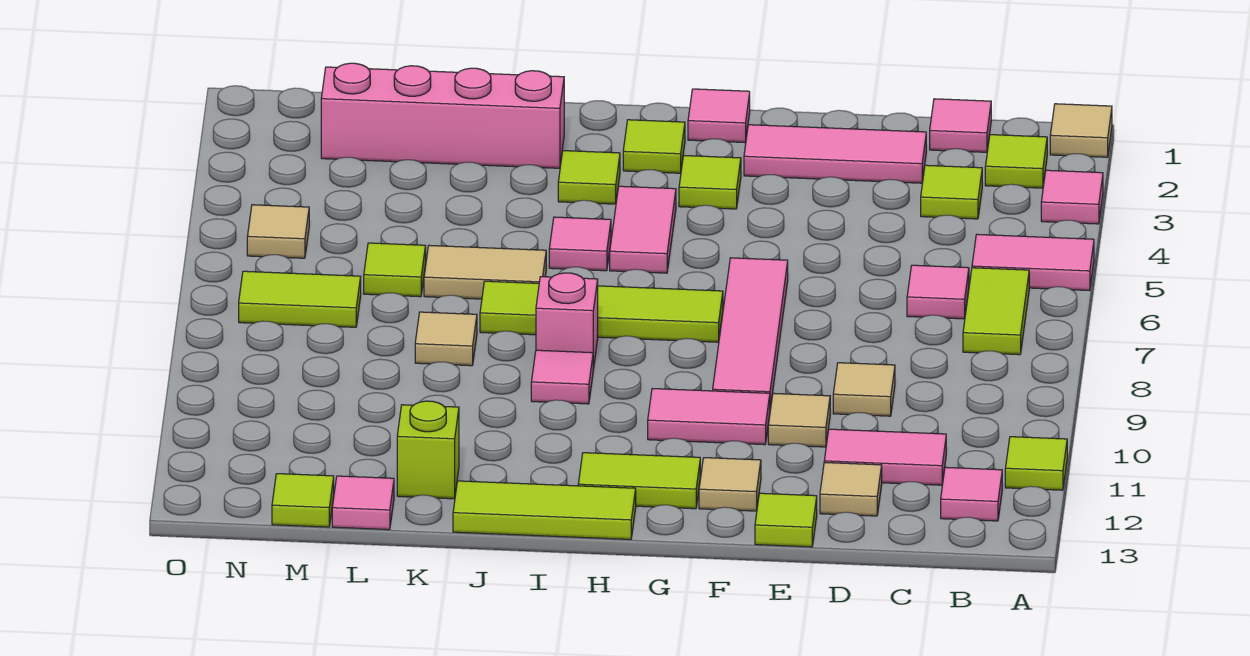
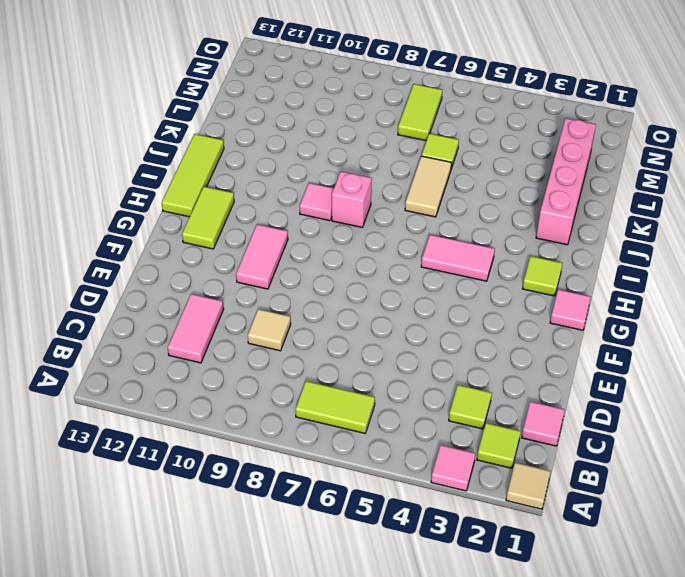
none -> pink tile A5:B5 level 1
none -> lime tile A11 level 1
none -> pink tile B12 level 1
none -> pink tile C6 level 1

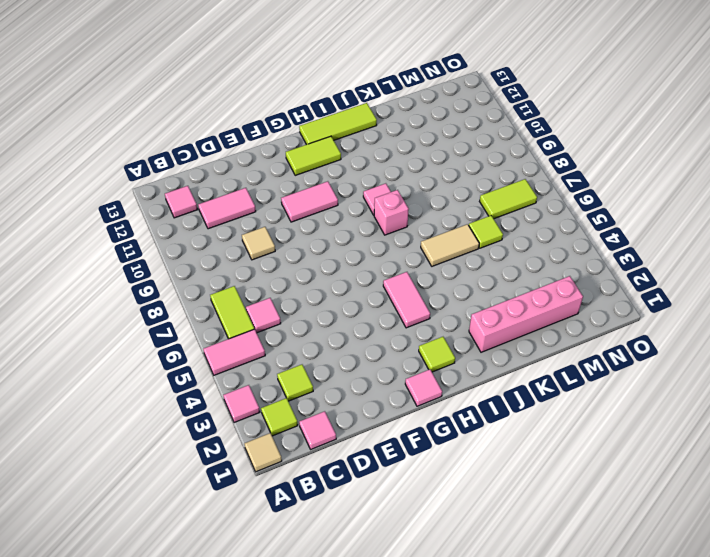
none -> lime tile A11 level 1
none -> pink tile D2:F2 level 1
none -> tan tile D12 level 1
none -> tan tile E10 level 1

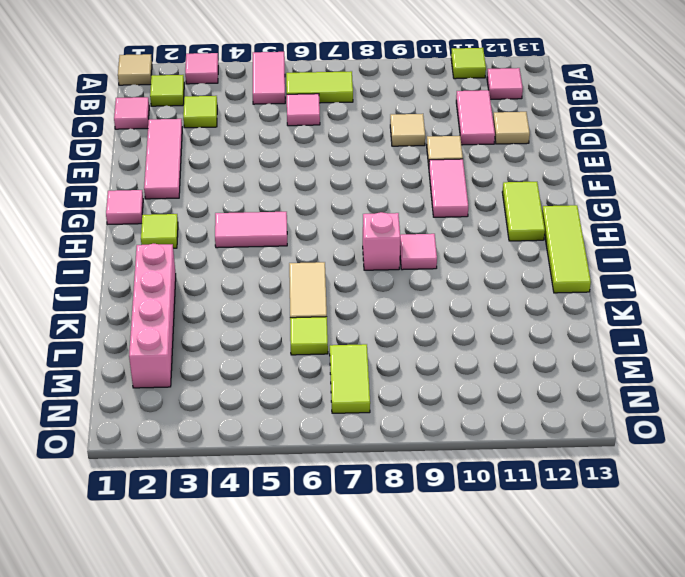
none -> lime tile E13 level 1
none -> pink tile F6:F9 level 1
none -> tan tile F12 level 1
none -> lime tile G3 level 1

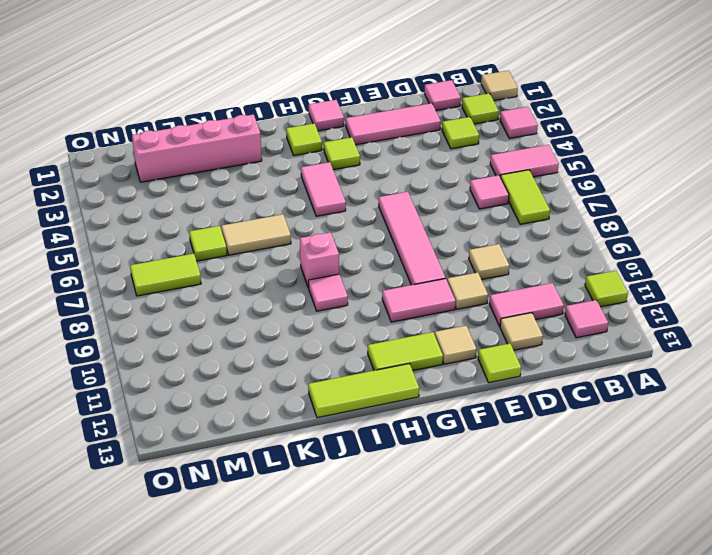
none -> lime tile G7:J7 level 1
none -> lime tile I3 level 1
none -> pink tile I5 level 1
none -> tan tile K8 level 1

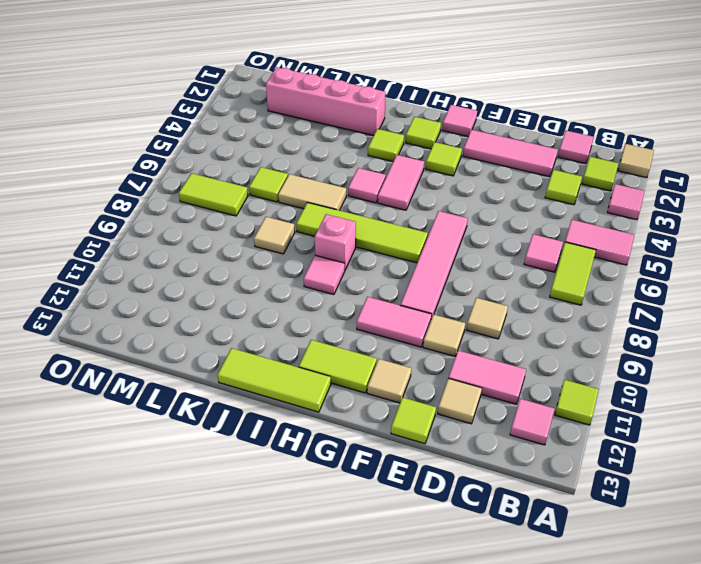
none -> lime brick K12 level 1
none -> pink tile L13 level 1
none -> lime tile M13 level 1
none -> tan tile N5 level 1

